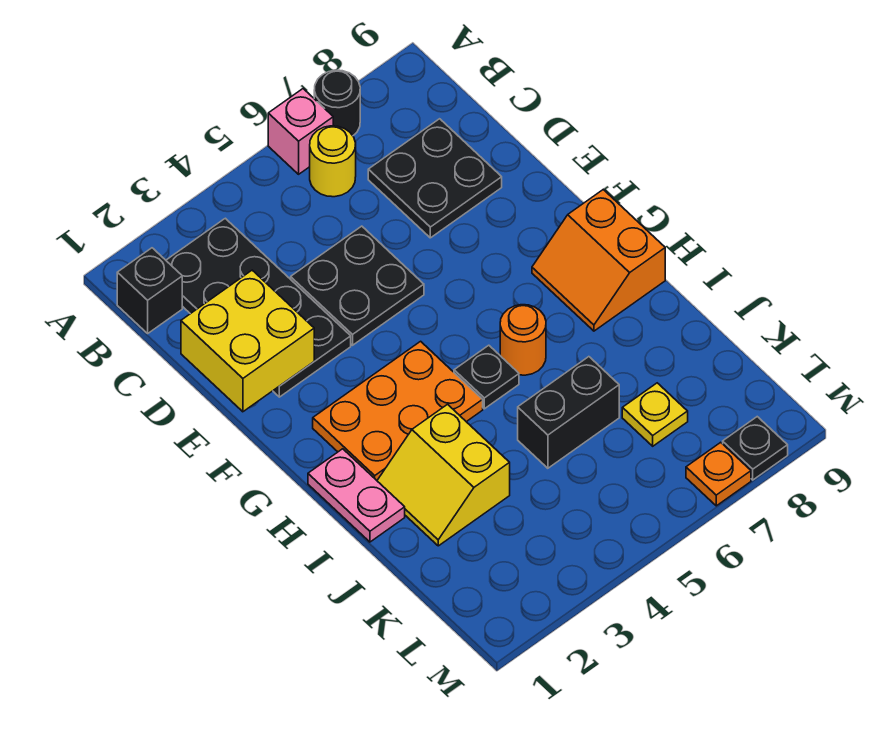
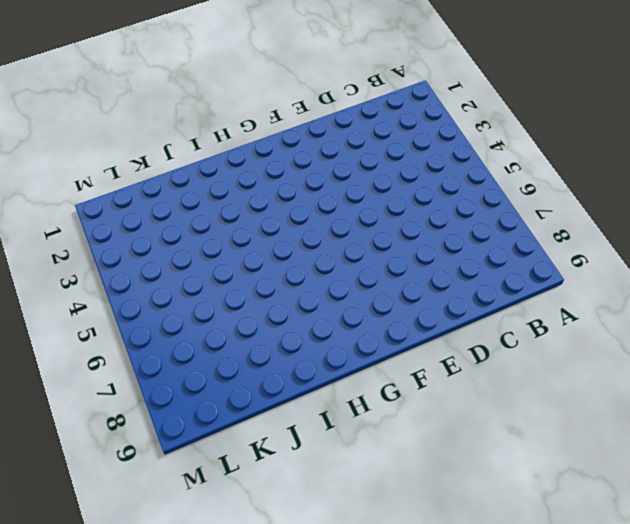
none -> pink brick A6 level 1
none -> black round brick A7 level 1
none -> black brick B1 level 1

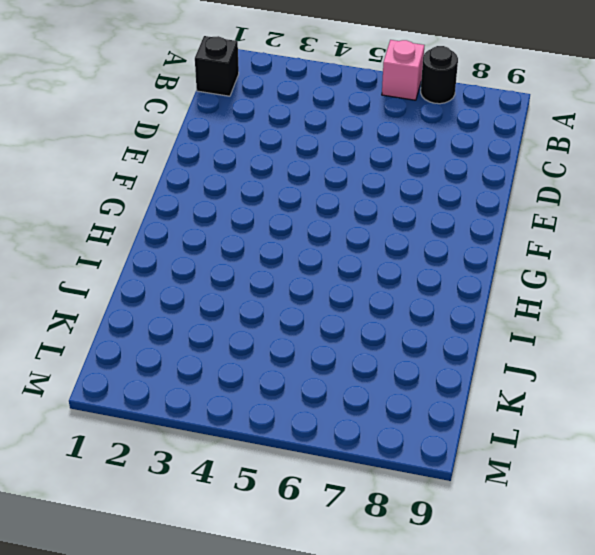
none -> black plate B2:E3 level 1
none -> yellow round brick B6 level 1
none -> black plate C7:D8 level 1

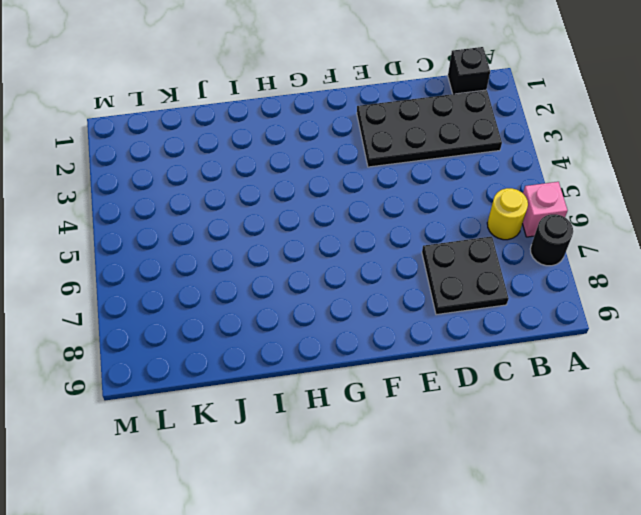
none -> black plate D4:E5 level 1
none -> orange plate G2:H4 level 1
none -> orange slope G8:H9 level 1 top 9

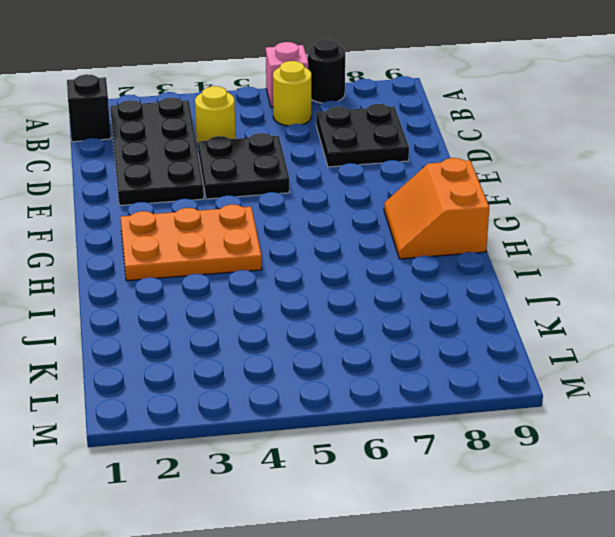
yellow round brick C4 level 1 -> none
none -> pink plate H1:I1 level 1
none -> black plate H5 level 1
none -> orange round brick H6 level 1

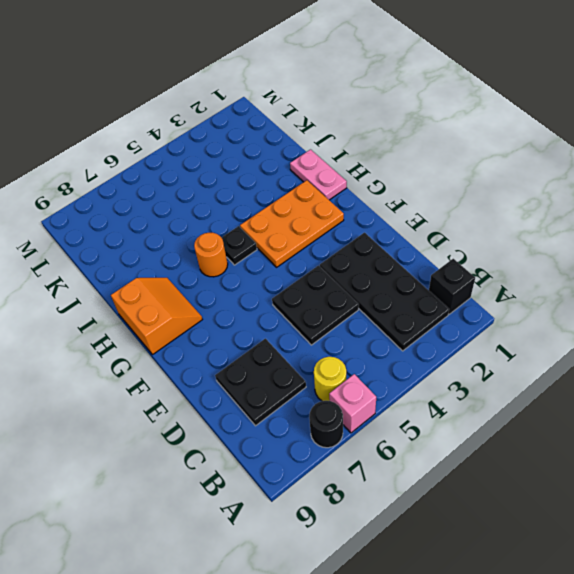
none -> yellow slope I2:J3 level 1 top 3
none -> black brick J5:J6 level 1
none -> yellow plate K7 level 1

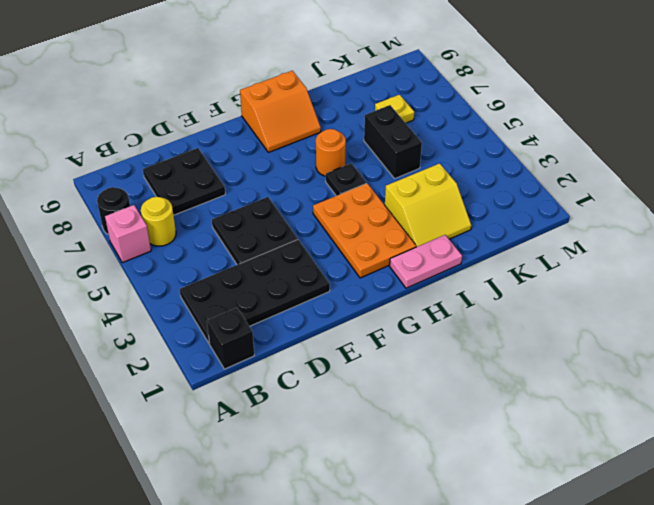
none -> orange plate M7 level 1
none -> black plate M8 level 1
none -> yellow brick D1:E2 level 2

